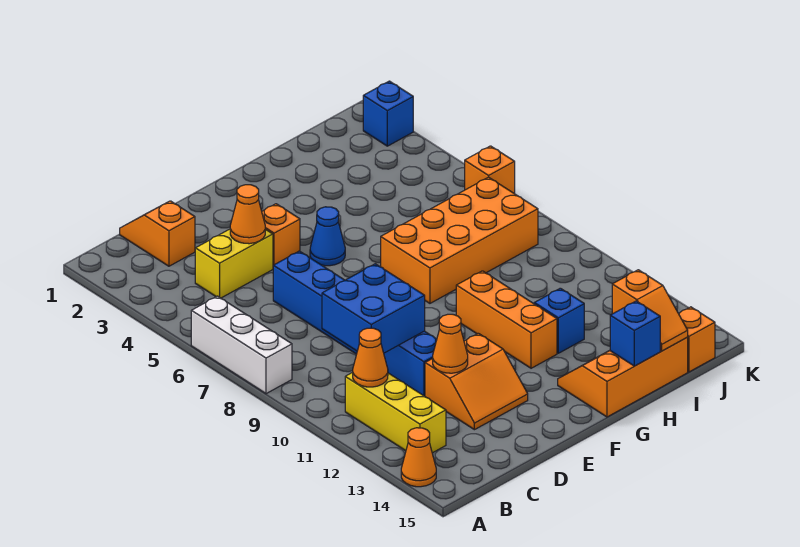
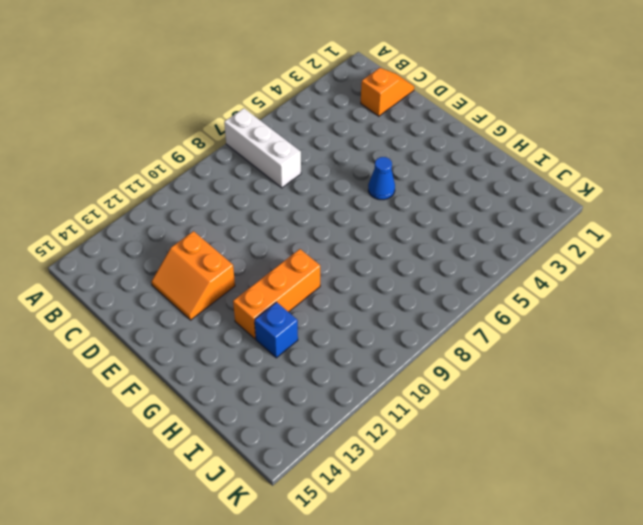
white brick A7:C7 level 1 -> white brick A6:A8 level 1
none -> orange cone A14 level 1
none -> yellow brick B11:B13 level 1
none -> yellow brick C4:D4 level 1

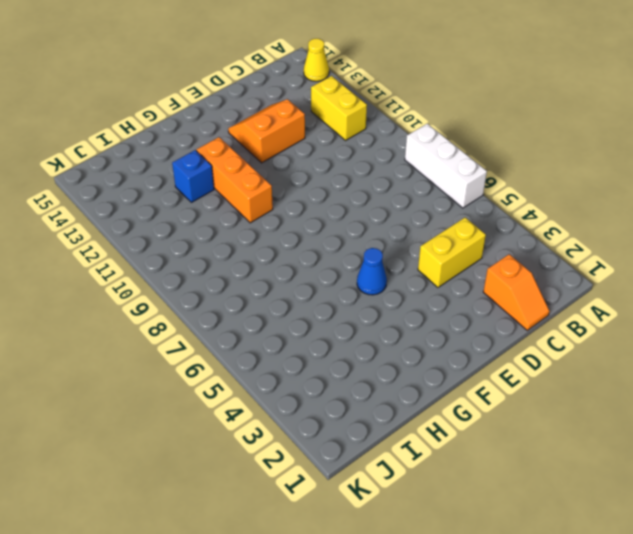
yellow cone A14 level 1 -> orange cone A14 level 1
yellow brick B11:B12 level 1 -> yellow brick B11:B13 level 1
none -> blue brick D6:D11 level 1
none -> orange brick E4 level 1
none -> orange brick G7:J8 level 1

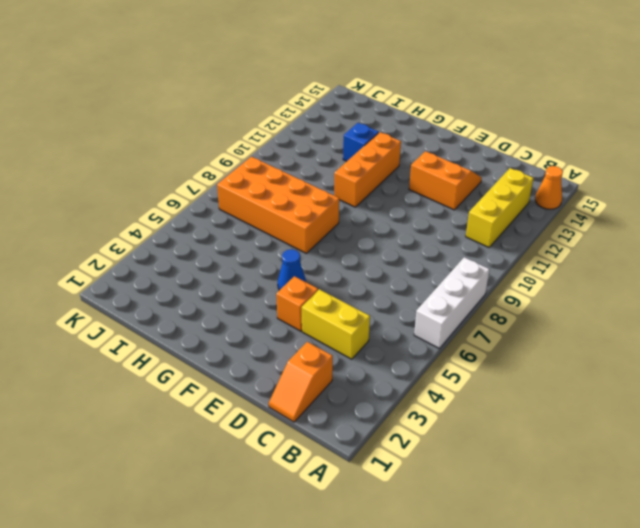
none -> blue brick D6:D11 level 1
none -> orange slope G14:I15 level 1 top 15
none -> orange brick J15 level 1

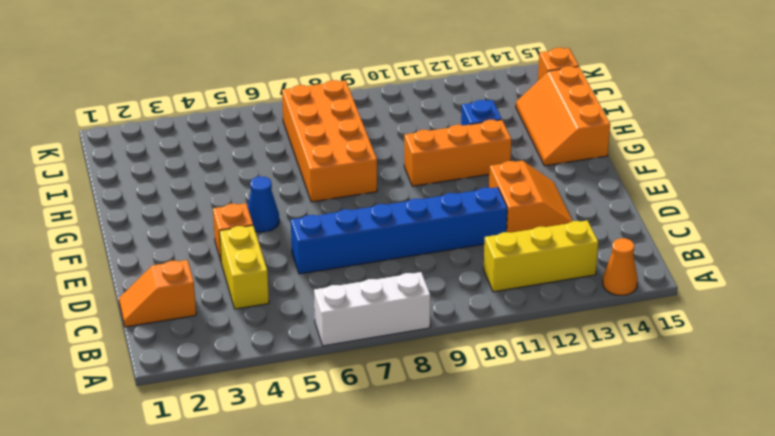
none -> blue brick K2 level 1
none -> orange brick K6 level 1
none -> orange cone B11 level 2

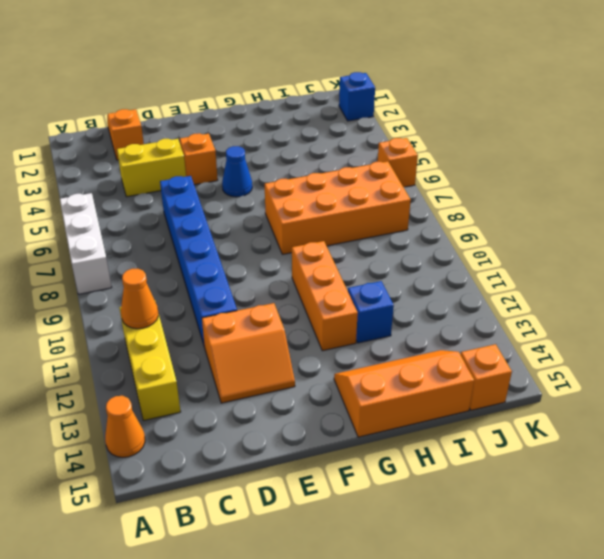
none -> blue brick C9:D10 level 2
none -> orange cone D4 level 2
none -> orange cone D12 level 2

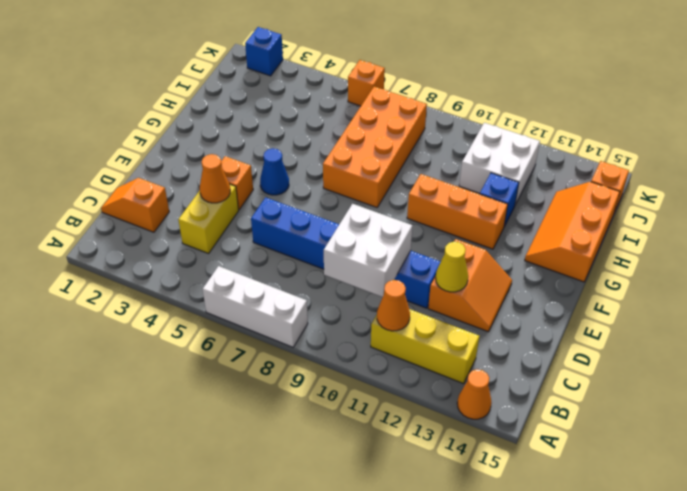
white brick C9:D10 level 2 -> blue brick C9:D10 level 2
yellow cone D12 level 2 -> orange cone D12 level 2
white brick I11:J12 level 1 -> none
none -> blue brick H15 level 2
none -> orange slope I14:I15 level 2 top 14

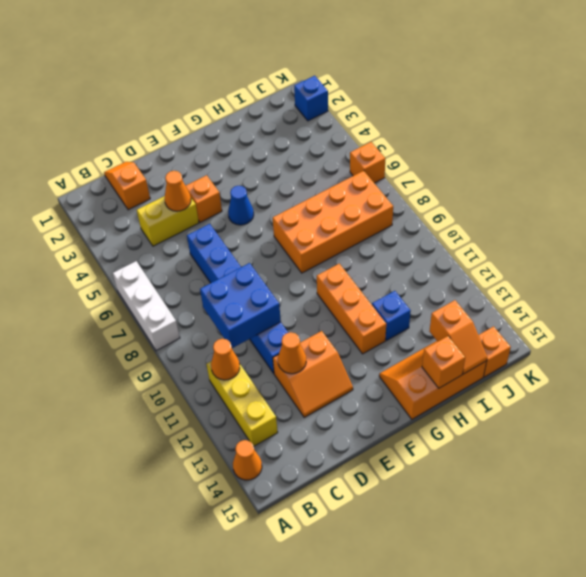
orange brick H15 level 2 -> blue brick H15 level 2

